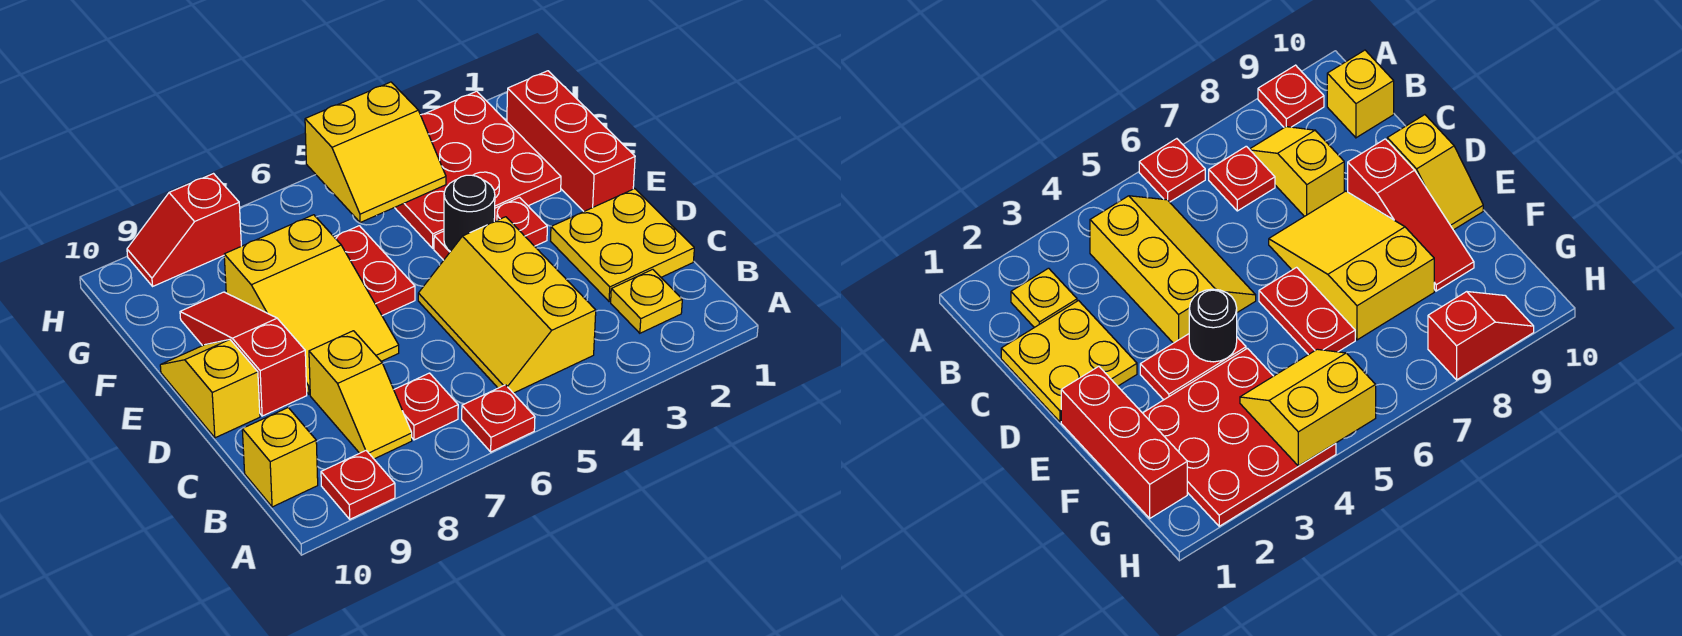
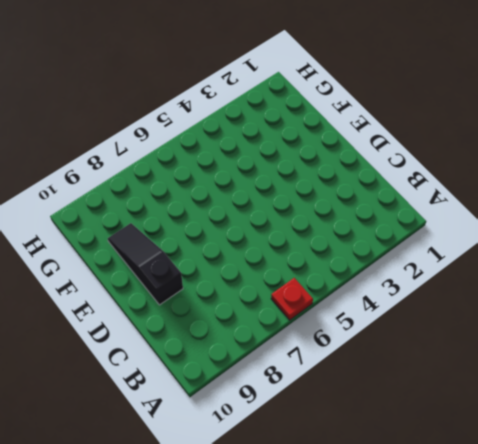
black slope D9:F9 level 1 top D -> red slope D9:F9 level 1 top D
none -> red plate A9 level 1
none -> yellow plate B2 level 1
none -> yellow slope B4:D5 level 1 top 4

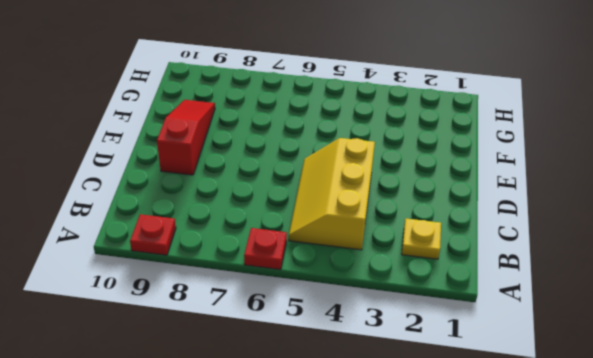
none -> red plate B7 level 1
none -> yellow slope B8:C8 level 1 top C
none -> yellow brick B10 level 1

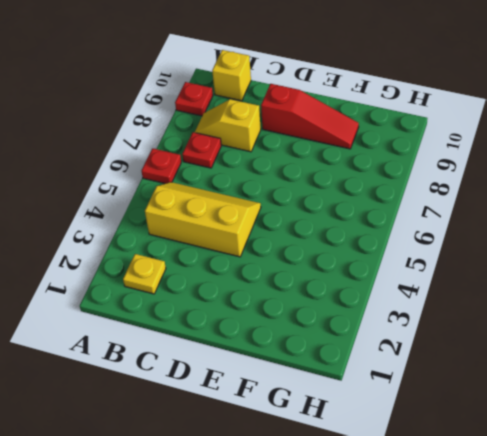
none -> yellow plate C1:D2 level 1
none -> yellow slope D7:F8 level 1 top F
none -> yellow slope D10:E10 level 1 top D

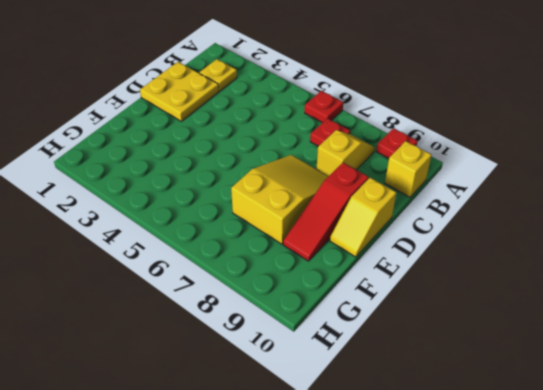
none -> yellow slope B4:D5 level 1 top 4
none -> red brick E1:G1 level 1
none -> red plate E3:E4 level 1

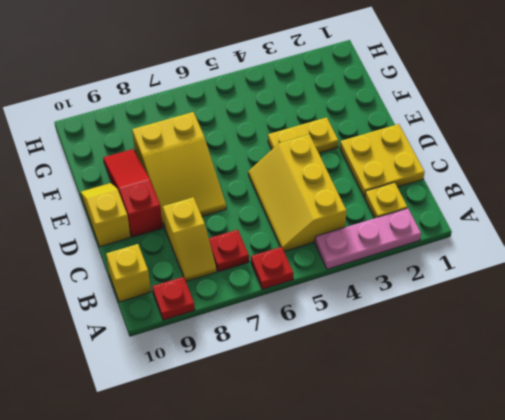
pink plate A2:A4 level 1 -> none
yellow plate E3:E4 level 1 -> red plate E3:E4 level 1
none -> red brick E1:G1 level 1
none -> red plate E6:F6 level 1
none -> red plate F2:H4 level 1

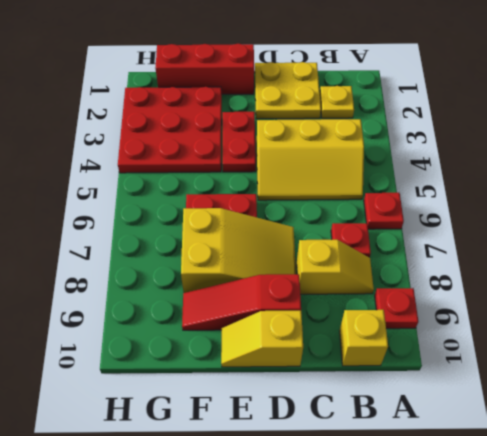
none -> red slope H8:H9 level 1 top 8
none -> black round brick E4 level 2
none -> yellow slope G4:H5 level 2 top H

